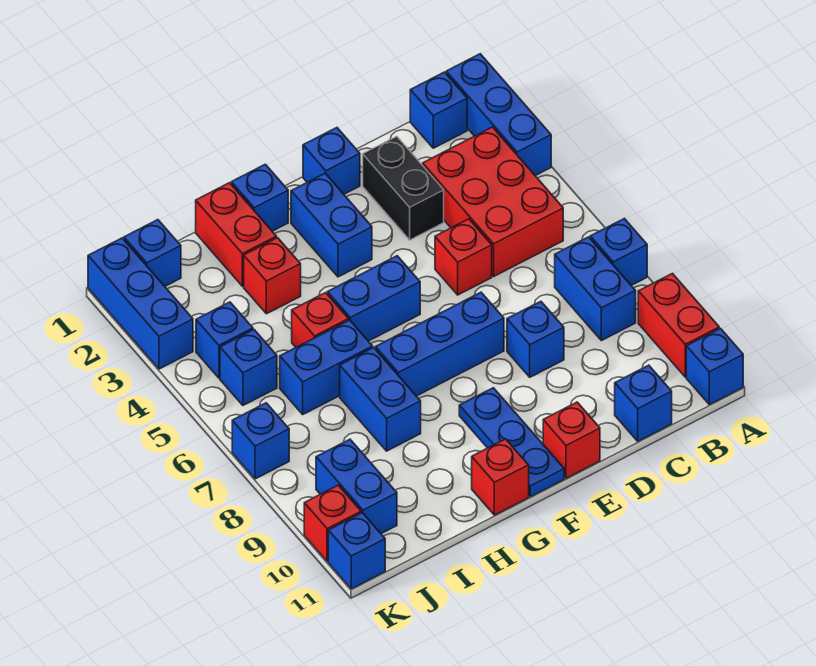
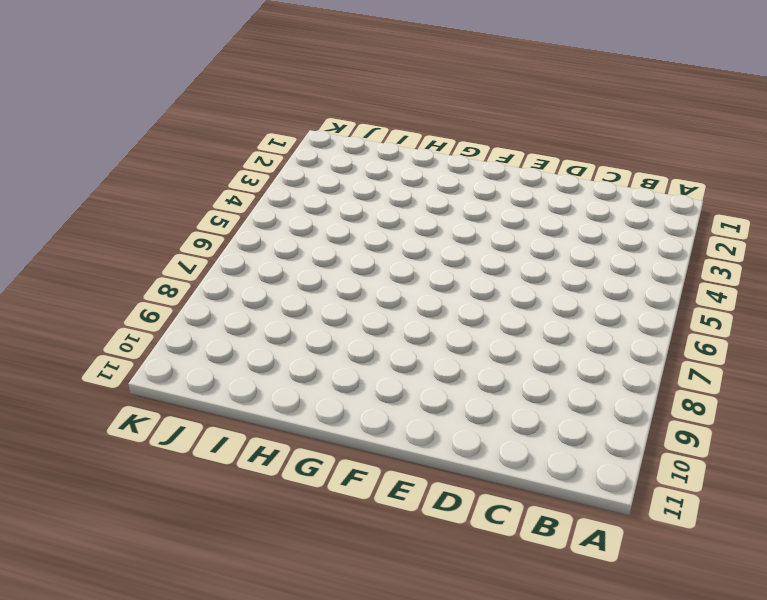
none -> blue brick A1:A3 level 1
none -> blue brick A7 level 1
none -> red brick A9:A10 level 1
none -> blue brick A11 level 1

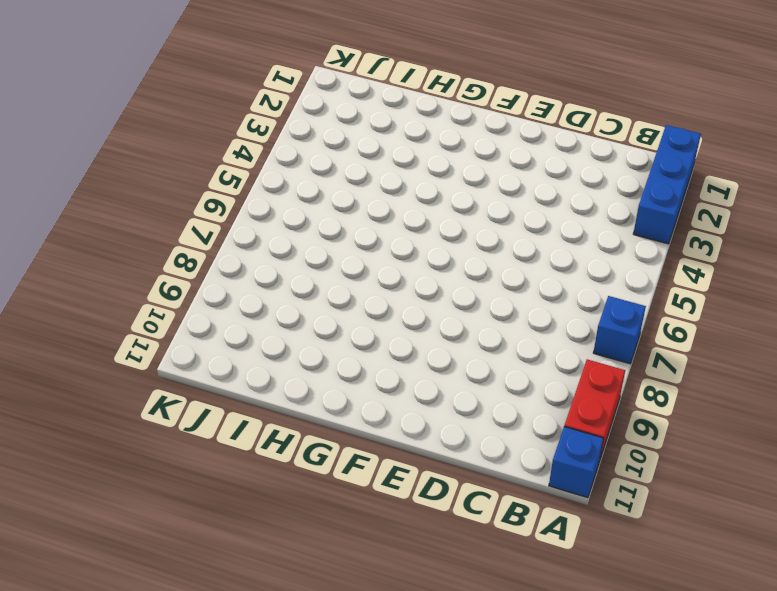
none -> blue brick B1 level 1
none -> red brick B3:C5 level 1
none -> blue brick B7:B8 level 1
none -> blue brick C11 level 1

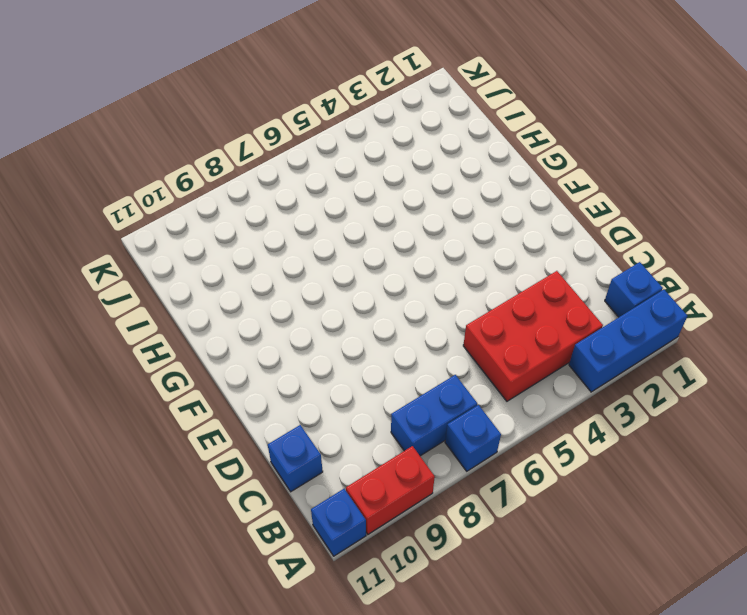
none -> black brick D2:D3 level 1
none -> red brick D5 level 1
none -> blue brick D8 level 1
none -> blue brick E1 level 1

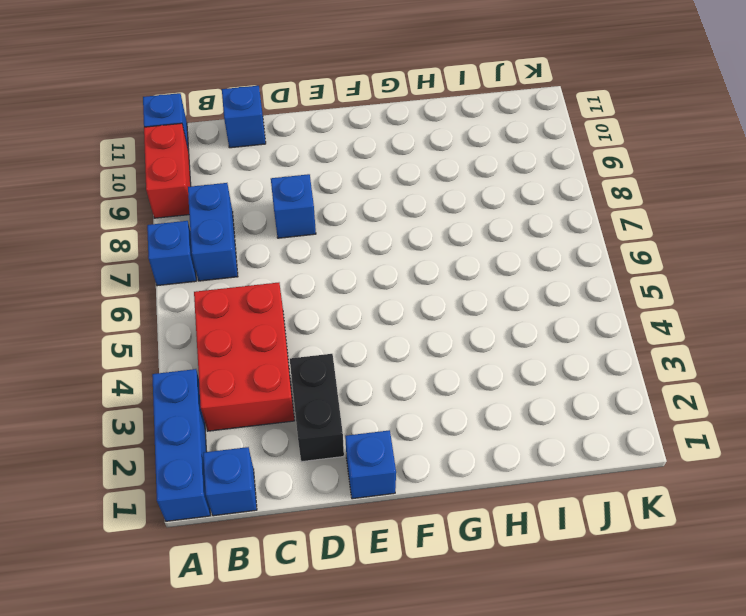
none -> red brick D5 level 1
none -> blue brick E7:G7 level 1
none -> red brick E11 level 1
none -> blue brick F2:F3 level 1

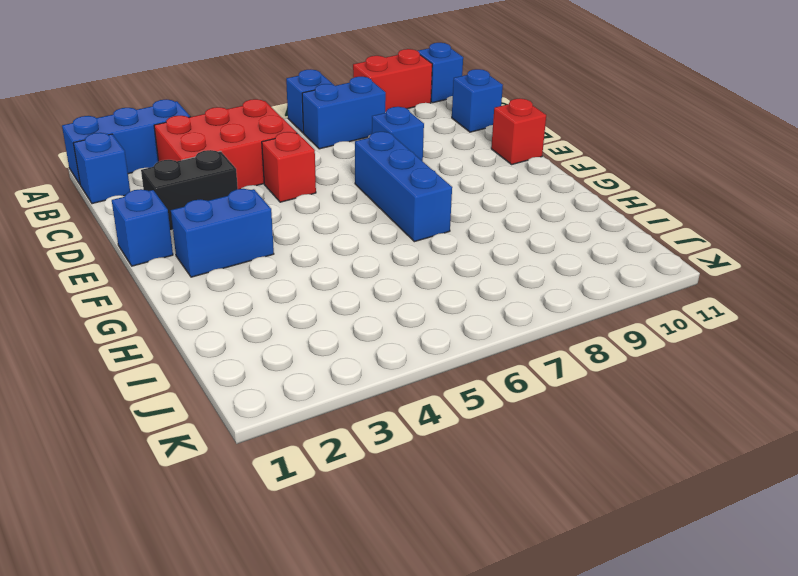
none -> blue brick F5:G5 level 1
none -> blue plate F9:F11 level 1
none -> blue brick G1 level 1
none -> red brick G11 level 1

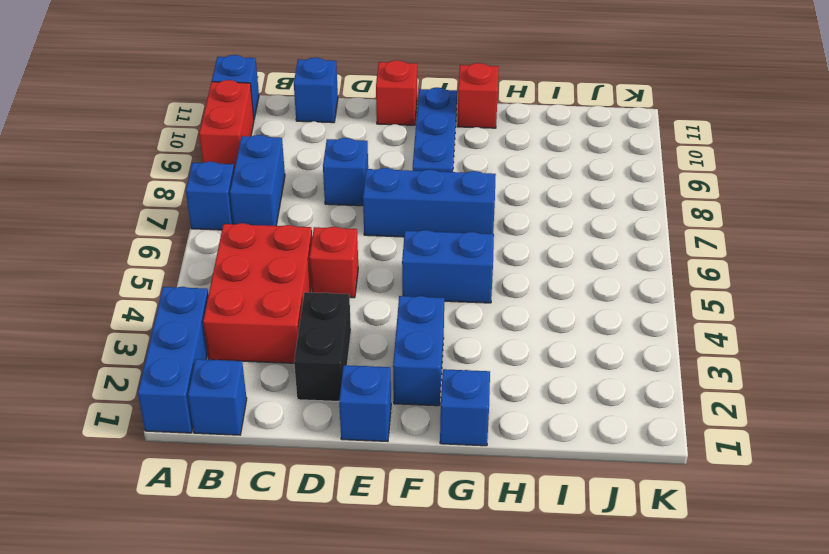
none -> red brick H1:H2 level 1
none -> red brick H3 level 1
none -> red brick H5 level 1
none -> blue brick H6:I6 level 1

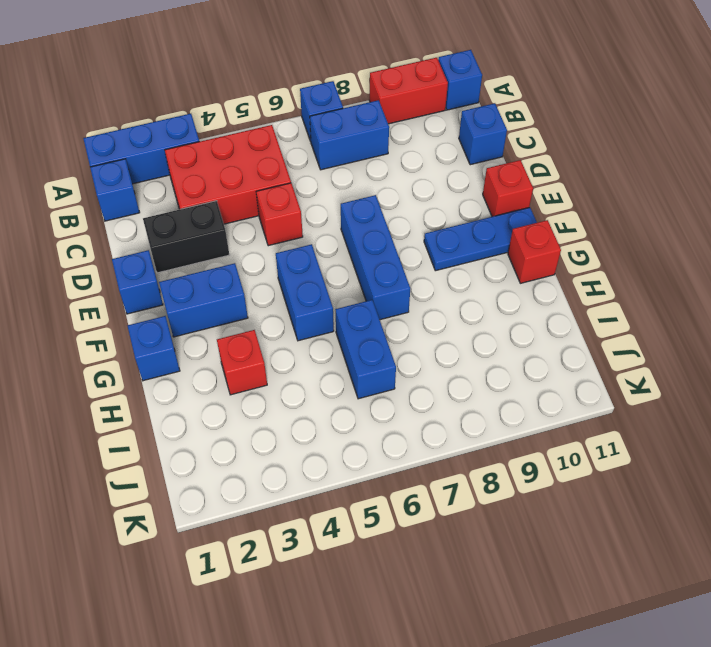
none -> blue brick D8 level 1
none -> red brick H1:H2 level 1
none -> red brick H5 level 1
none -> blue brick H7:H8 level 1

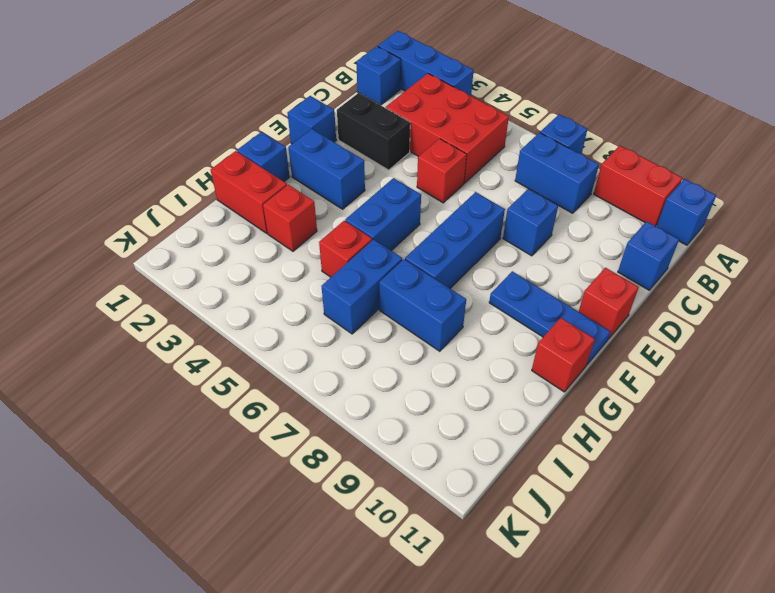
none -> blue brick J1 level 1
none -> blue brick J4 level 1
none -> blue brick J5 level 1
none -> blue brick J9:J10 level 1

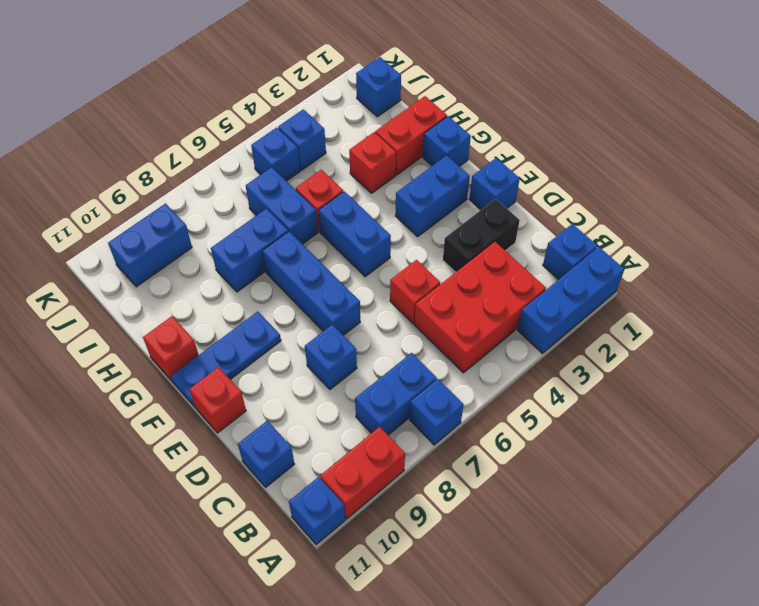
none -> blue brick K1:K3 level 1
none -> blue brick K7 level 1
none -> red brick K10 level 1
none -> blue brick K11 level 1

